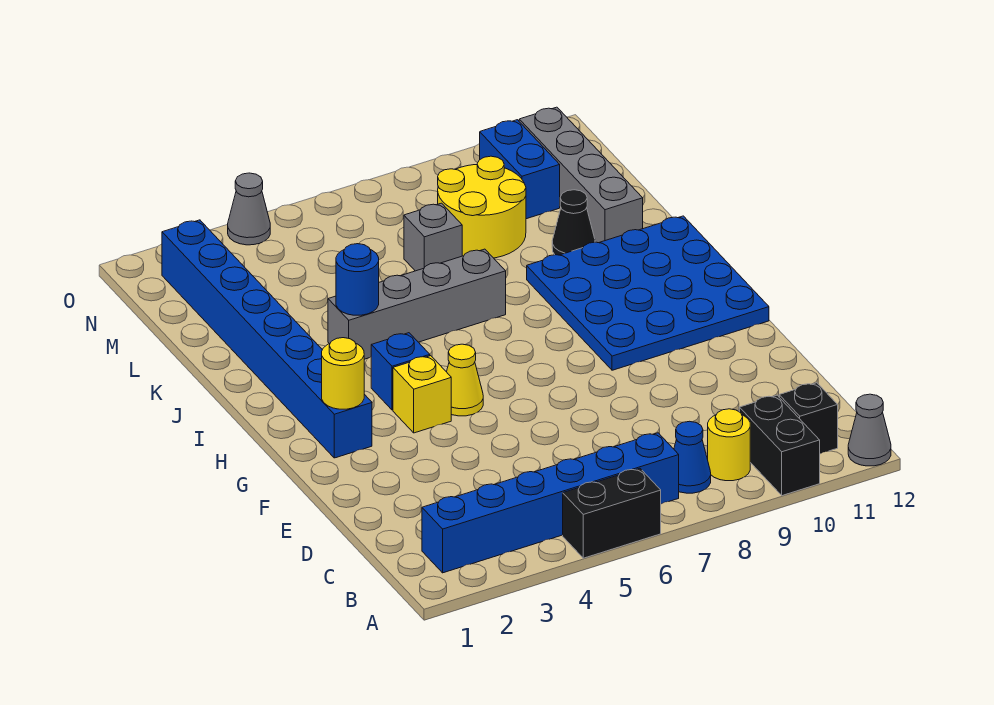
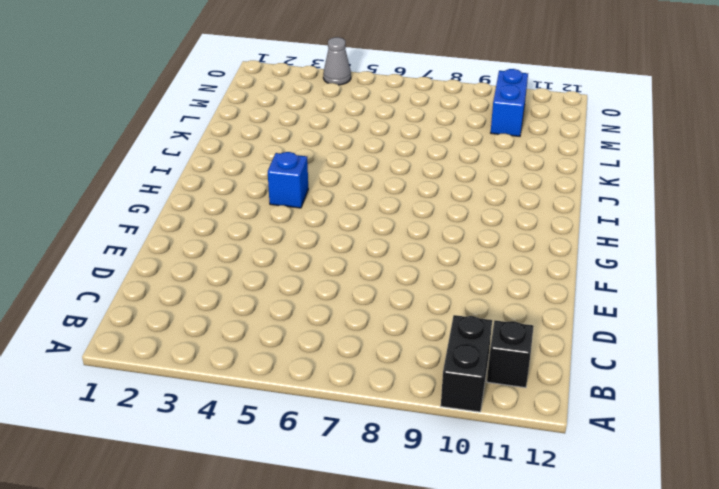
none -> black brick A5:A6 level 1
none -> grey cone A12 level 1
none -> blue brick B2:B7 level 1

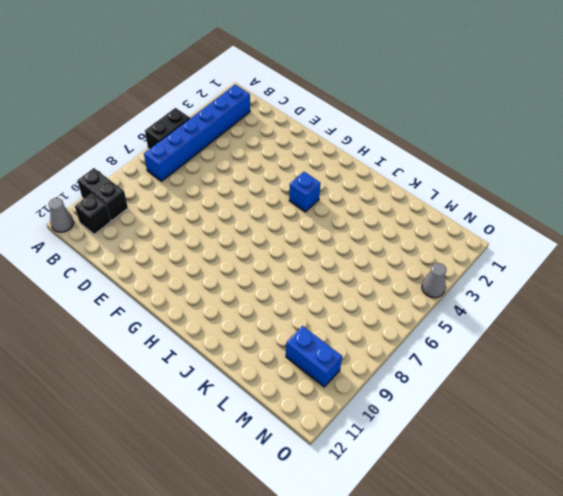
none -> blue cone B8 level 1
none -> yellow round brick B9 level 1
none -> blue brick G2:N2 level 1

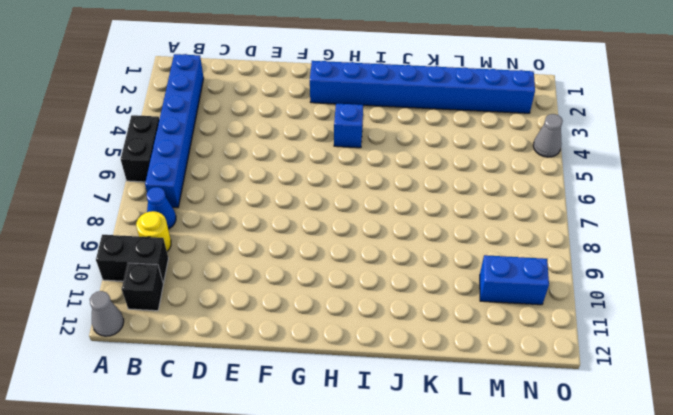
none -> yellow brick G4 level 1
none -> yellow cone G5 level 1
none -> blue plate G9:J12 level 1

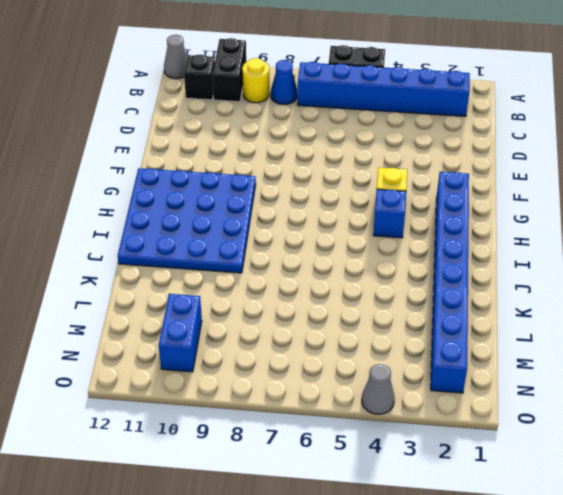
none -> yellow cone G5 level 1
none -> grey brick J4:J7 level 1
none -> black cone K10 level 1

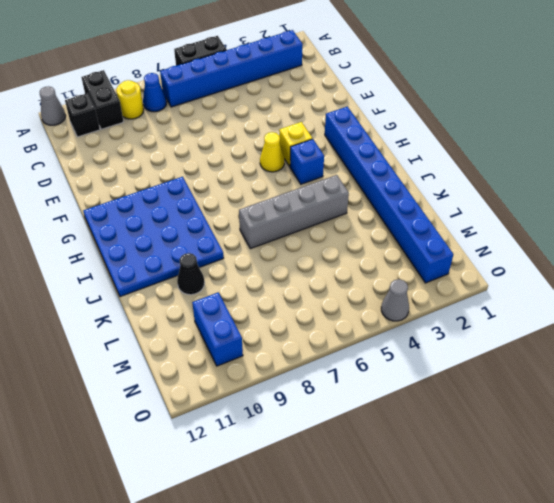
none -> grey brick K11:N11 level 1
none -> grey brick L7 level 1
none -> yellow round brick L8:M9 level 1

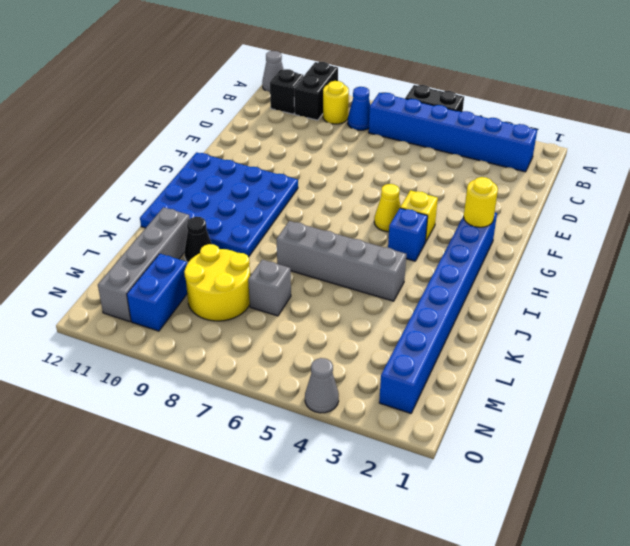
none -> blue round brick J4 level 2

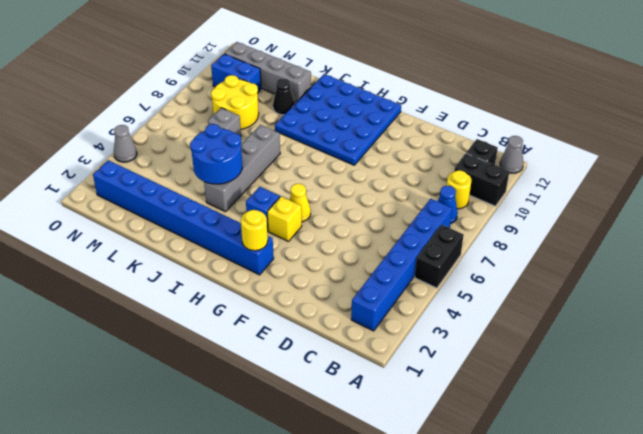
blue round brick J4:K5 level 2 -> blue round brick J4 level 2

